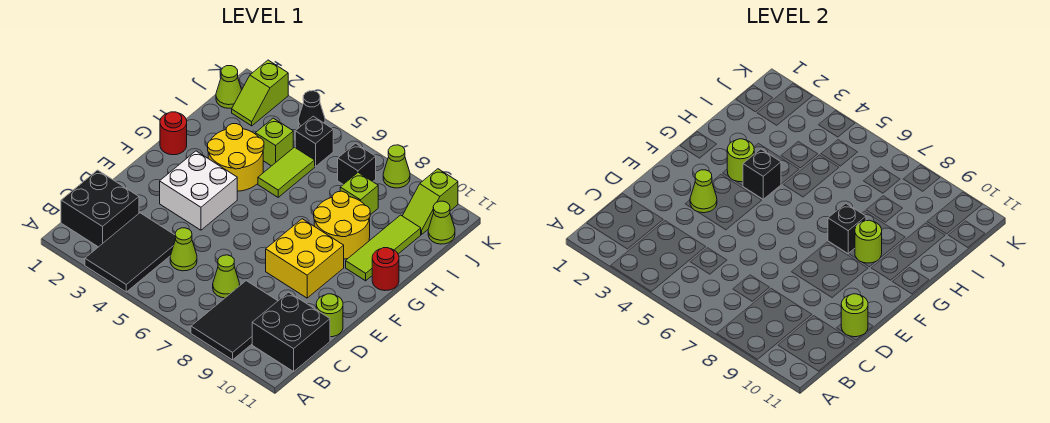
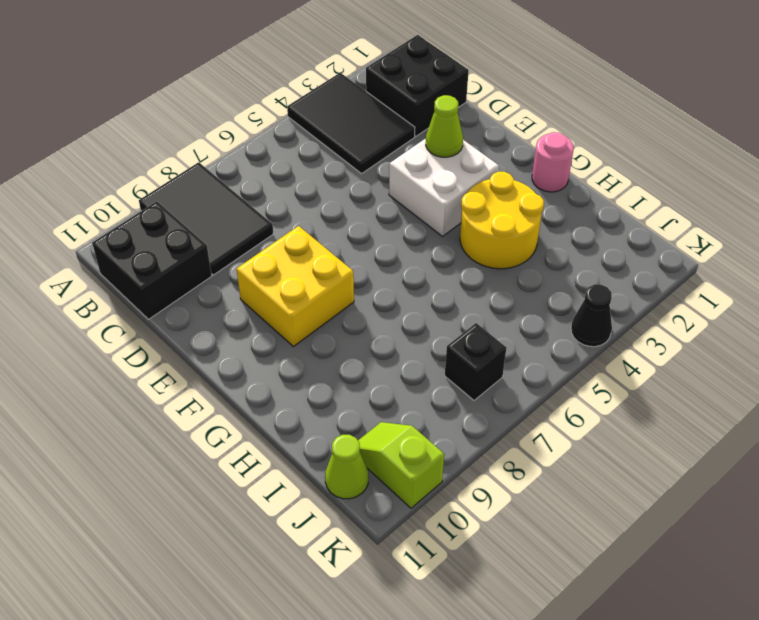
pink round brick G1 level 1 -> red round brick G1 level 1
none -> lime cone C5 level 1
none -> lime cone C7 level 1
none -> lime round brick D11 level 1
none -> yellow round brick G8:H9 level 1

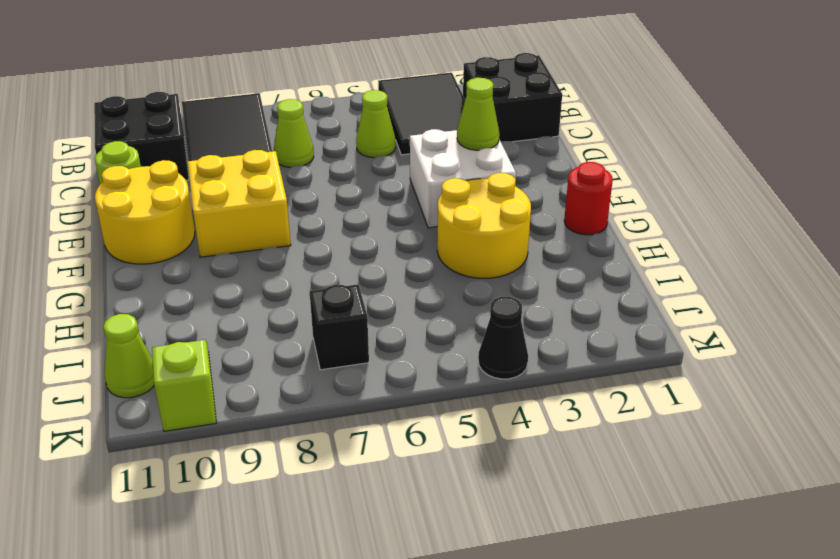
yellow round brick E10:F11 level 1 -> yellow round brick G8:H9 level 1
none -> lime tile G10:I10 level 1
none -> red round brick G11 level 1
none -> lime tile H5:I5 level 1
none -> lime brick I4 level 1

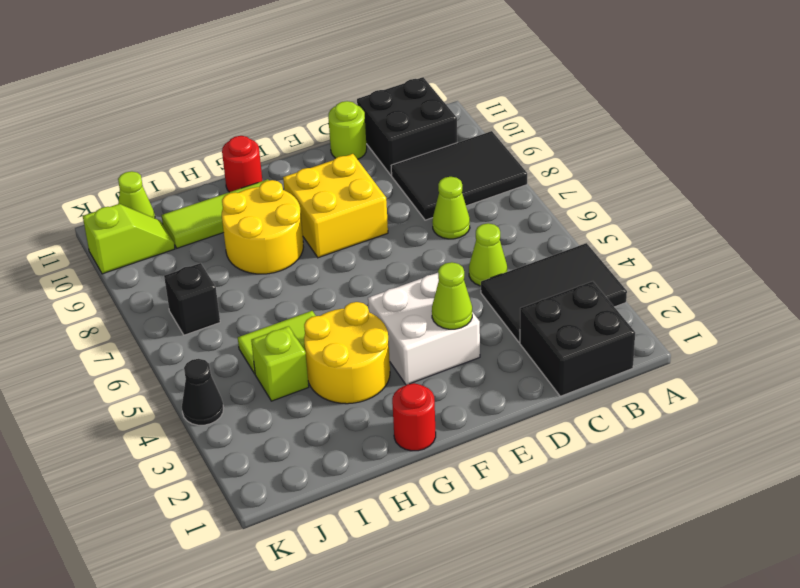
none -> lime brick I8 level 1
none -> lime cone J1 level 1
none -> lime slope J2:K2 level 1 top K
none -> black brick J5 level 1

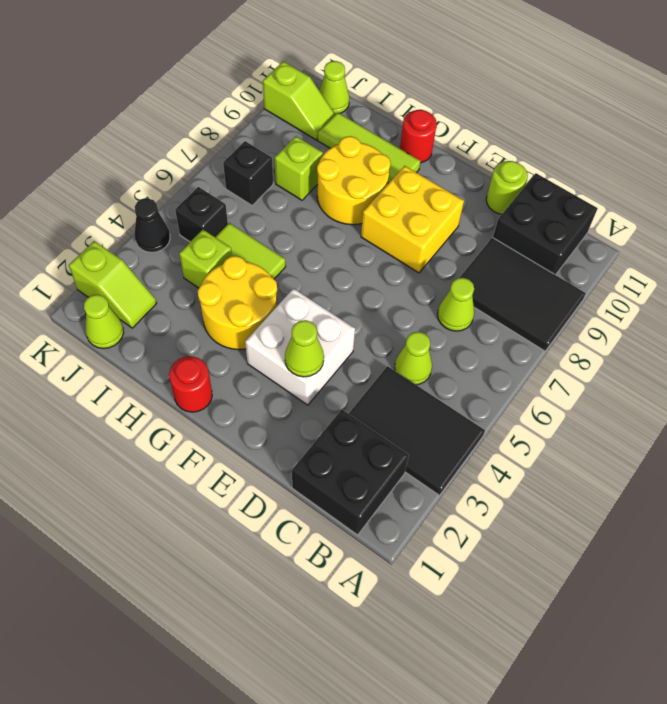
none -> lime cone K8 level 1
none -> lime round brick D11 level 2
none -> lime round brick G3 level 2
none -> black brick G4 level 2

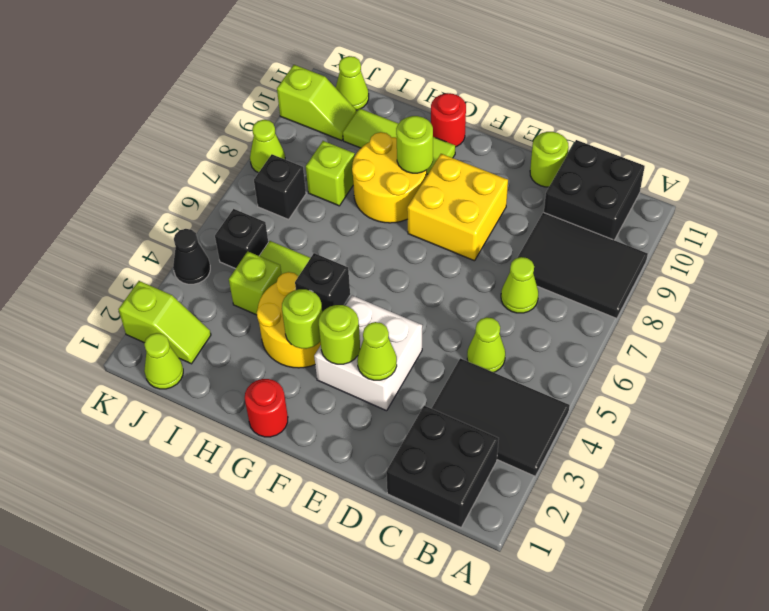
lime round brick F3 level 2 -> lime round brick D11 level 2
none -> black brick G8 level 2

